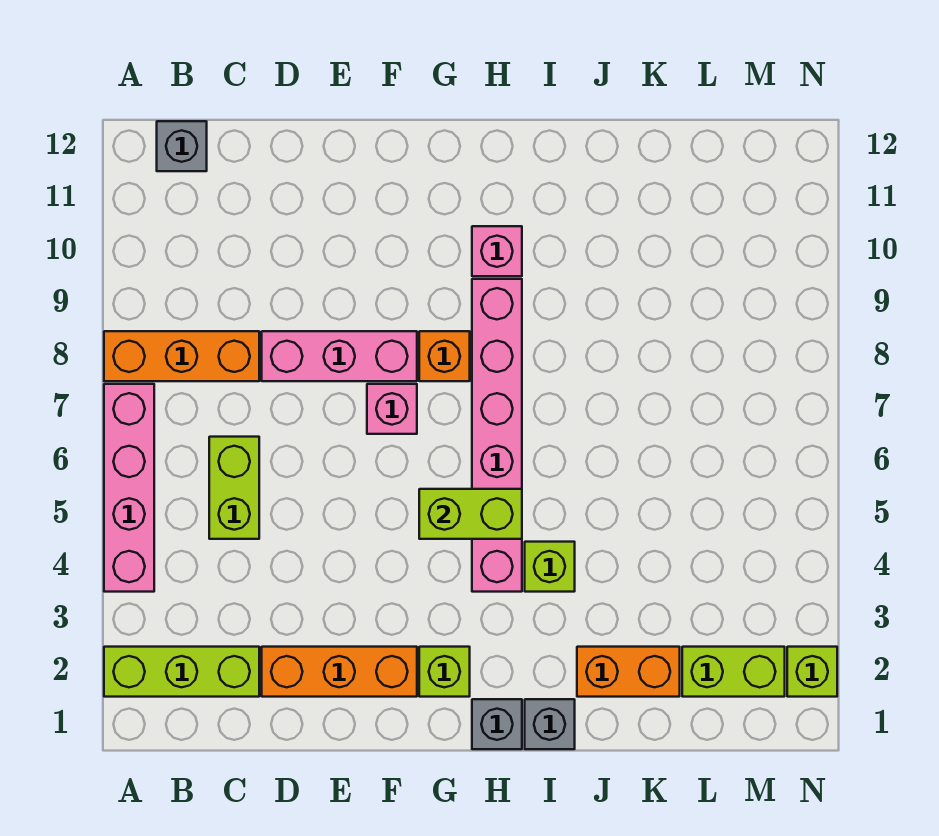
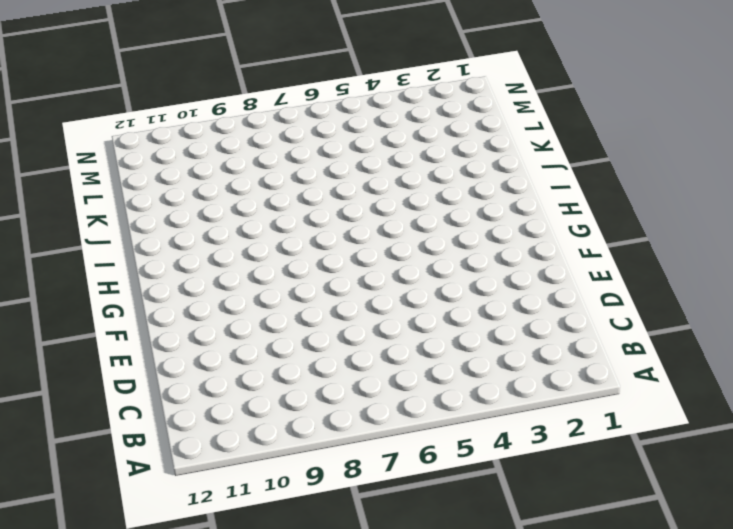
none -> lime brick A2:C2 level 1
none -> pink brick A4:A7 level 1
none -> orange brick A8:C8 level 1

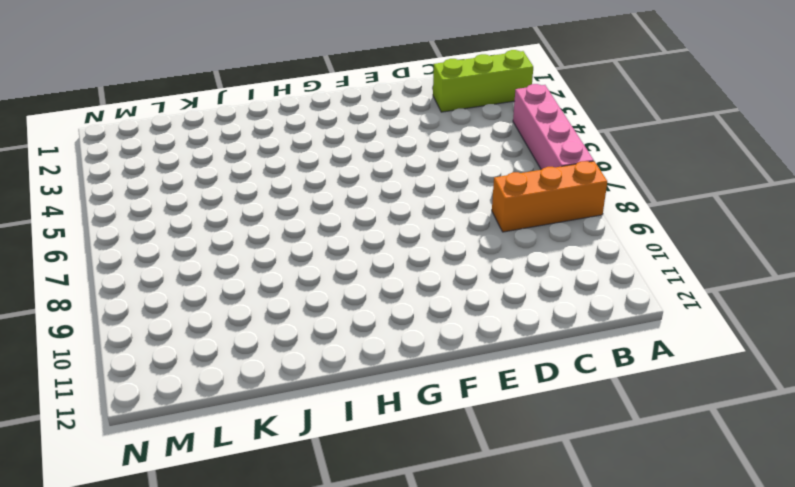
none -> grey brick B12 level 1
none -> lime brick C5:C6 level 1
none -> orange brick D2:F2 level 1

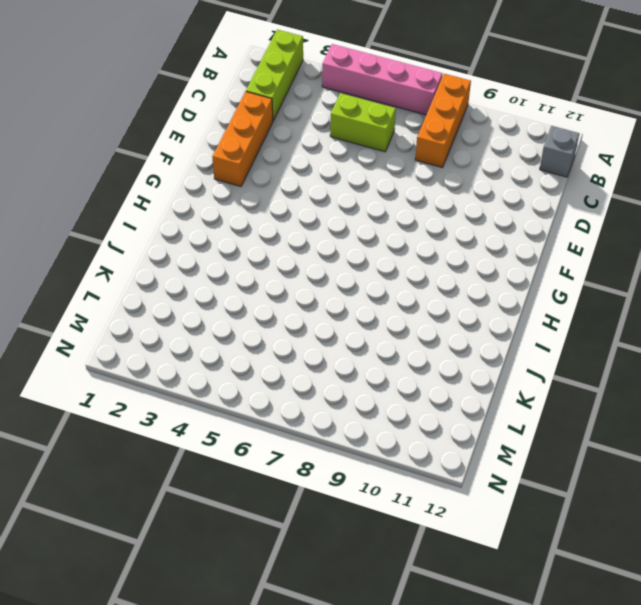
none -> pink brick D8:F8 level 1
none -> pink brick F7 level 1
none -> lime brick G2 level 1

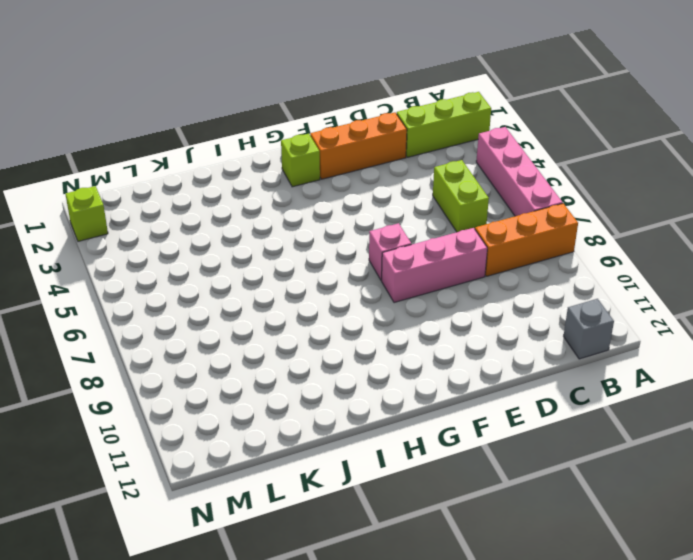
none -> orange brick G8 level 1
none -> grey brick H1 level 1
none -> pink brick H4:H9 level 1

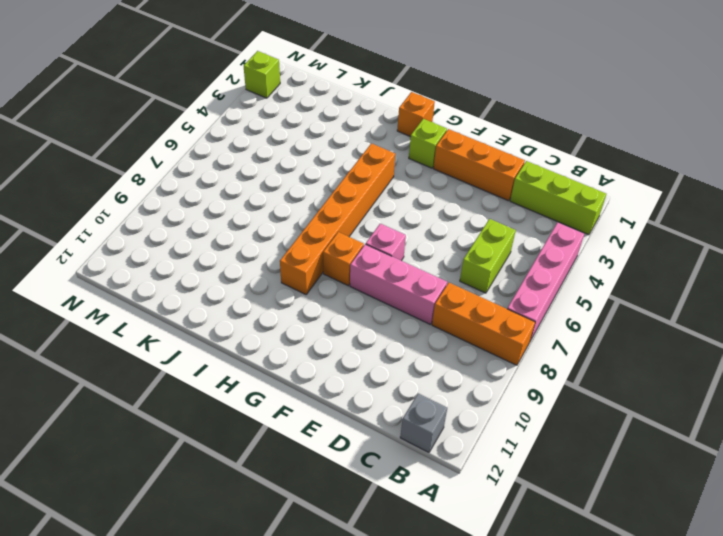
orange brick H1 level 1 -> grey brick H1 level 1
orange brick H4:H9 level 1 -> pink brick H4:H9 level 1
none -> pink brick H10 level 1
none -> grey brick I1 level 1
none -> lime brick I4 level 1

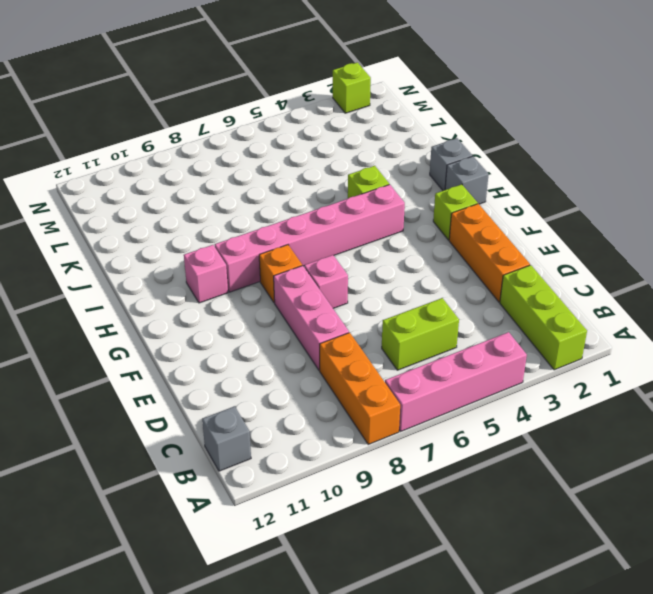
none -> orange brick J2:K2 level 1
none -> lime brick L2:M2 level 1
none -> lime brick G5:H5 level 2

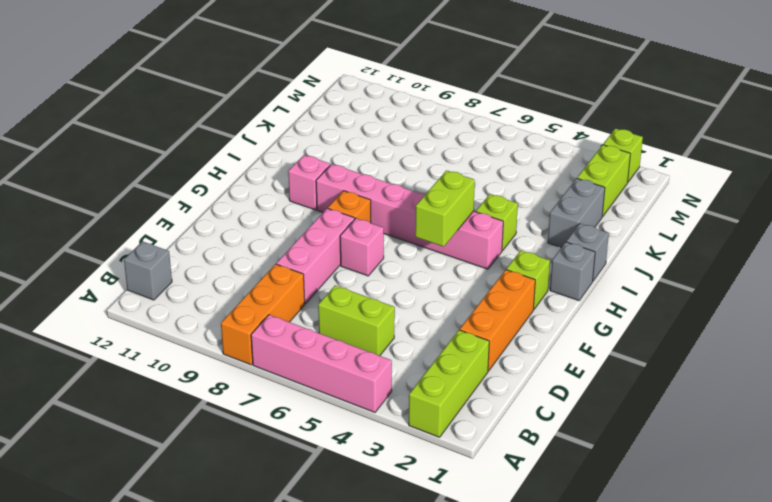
grey brick J2:K2 level 1 -> orange brick J2:K2 level 1

